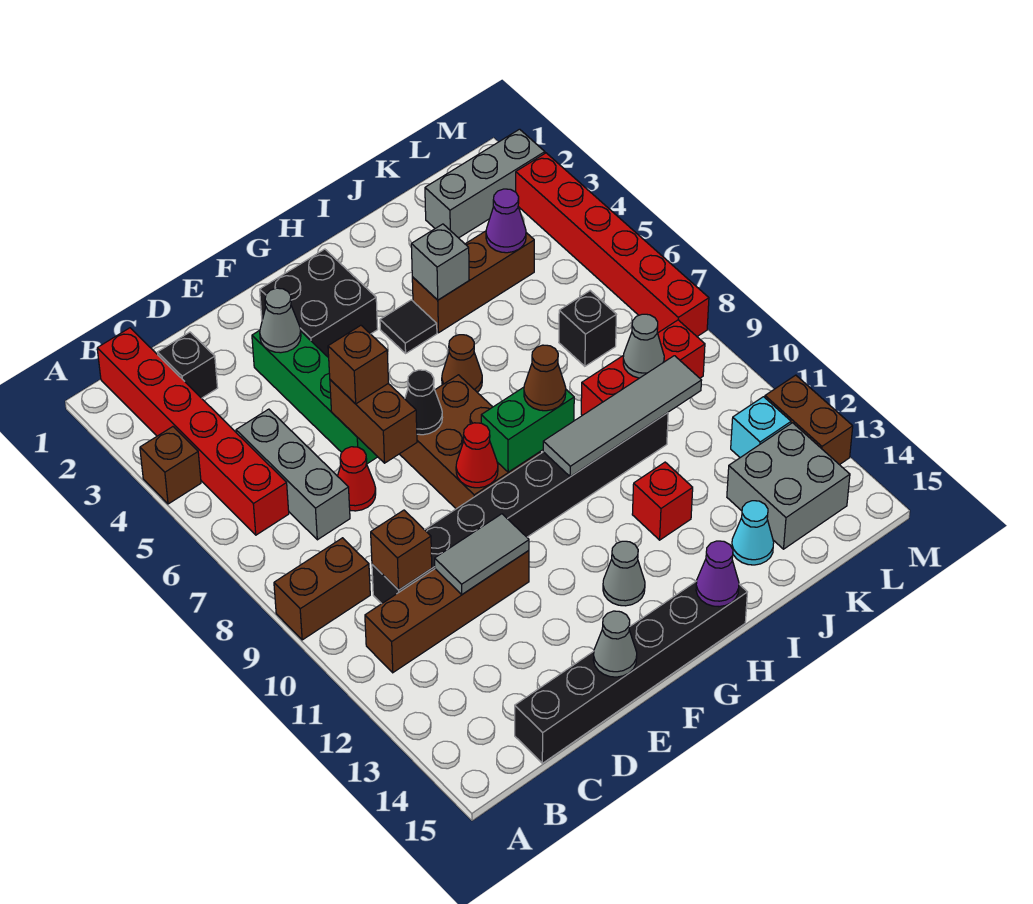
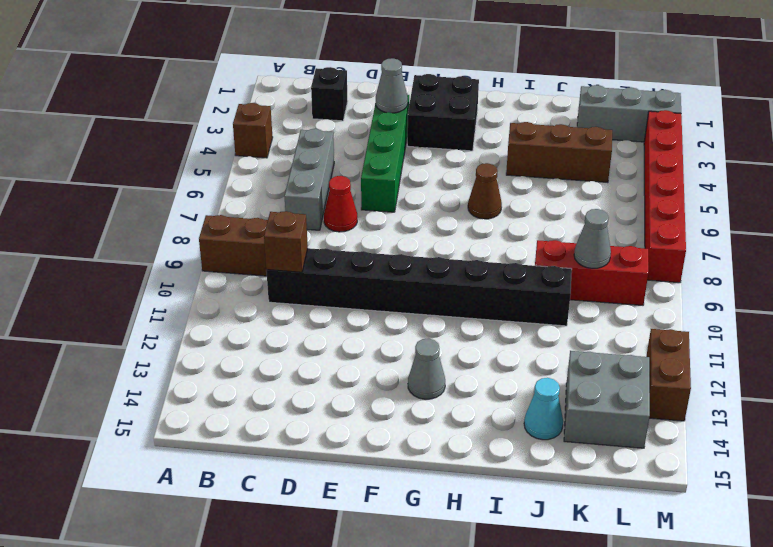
none -> red brick B1:B6 level 1
none -> brown brick B11:E11 level 1
none -> black brick C15:H15 level 1
none -> brown brick F7:G9 level 1

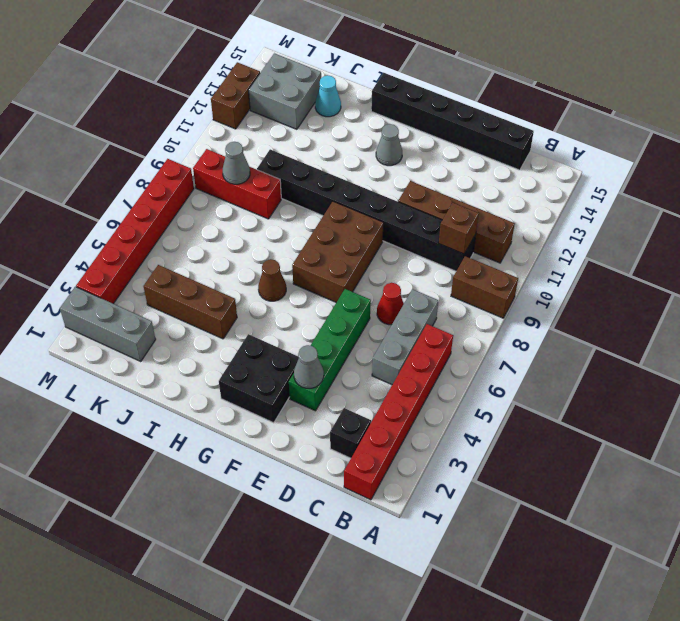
none -> brown brick A4 level 1
none -> black tile H4 level 1
none -> red brick I12 level 1
none -> black brick K7 level 1

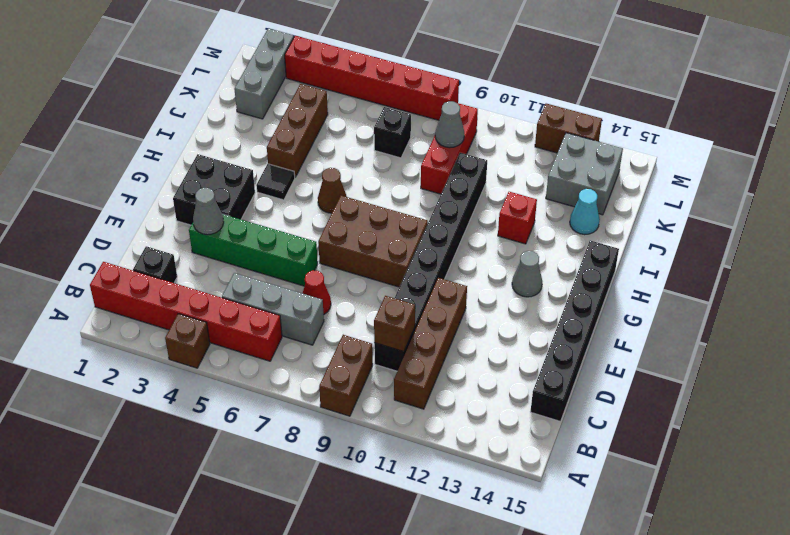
none -> cyan brick L12 level 1
none -> grey tile D11:E11 level 2
none -> brown brick E6:E7 level 2
none -> grey cone E15 level 2

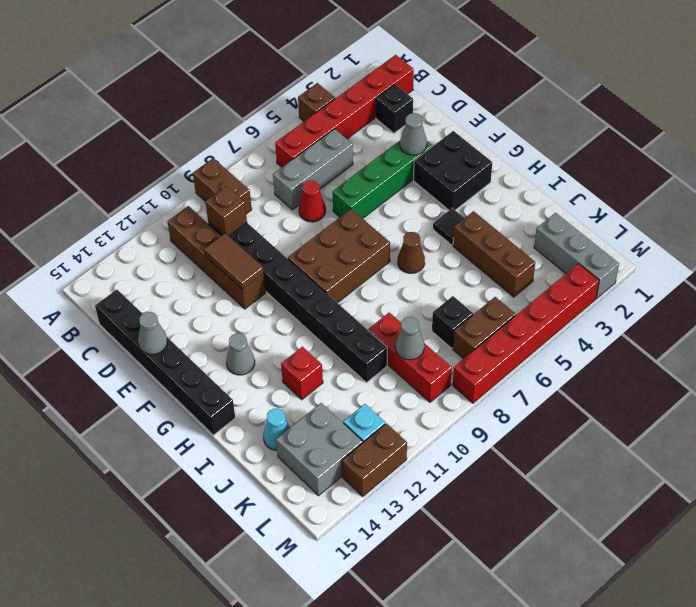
brown tile D11:E11 level 2 -> grey tile D11:E11 level 2
brown brick L6:L7 level 1 -> brown brick E6:E7 level 2
none -> black cone F7 level 2
none -> red cone F9 level 2
none -> green brick G9:H9 level 2
none -> grey tile H10:K10 level 2

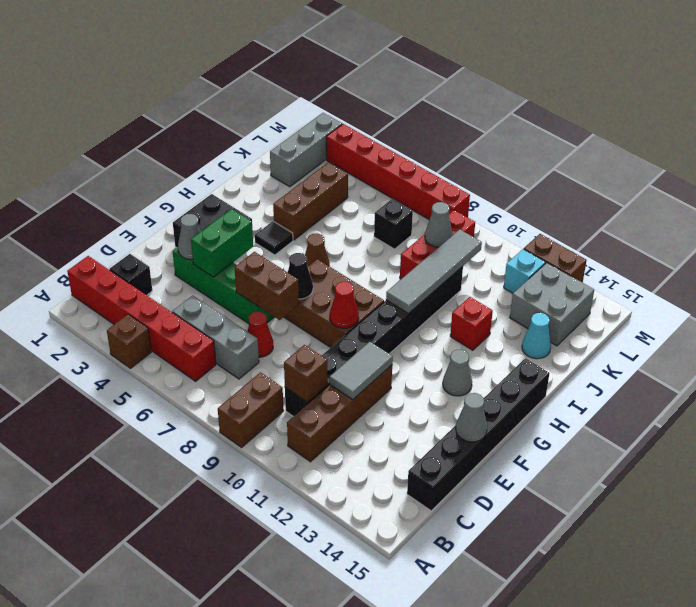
green brick E4:F4 level 2 -> green brick G9:H9 level 2
none -> purple cone H15 level 2
none -> grey brick I4 level 2
none -> purple cone K4 level 2
none -> brown brick E6 level 3

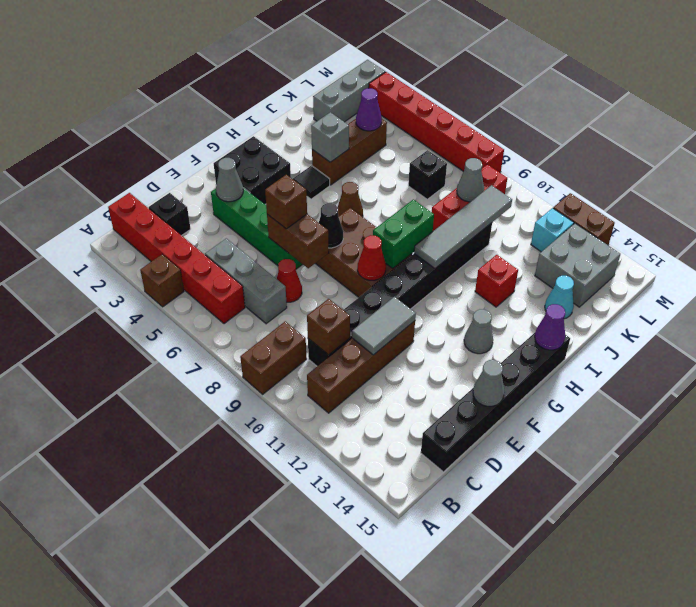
none -> brown cone H9 level 3

